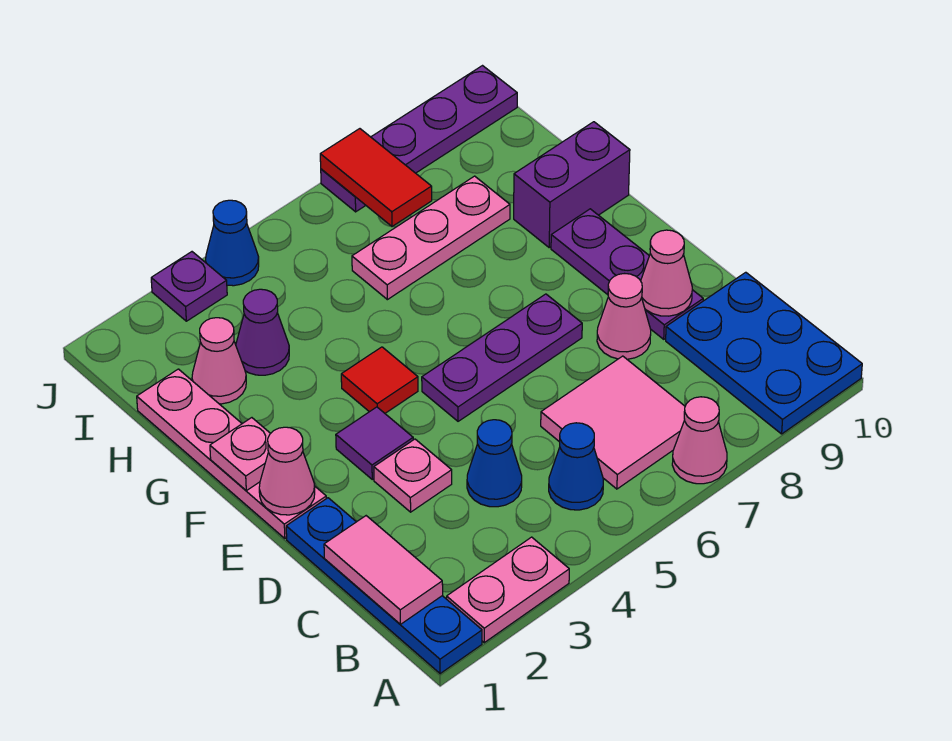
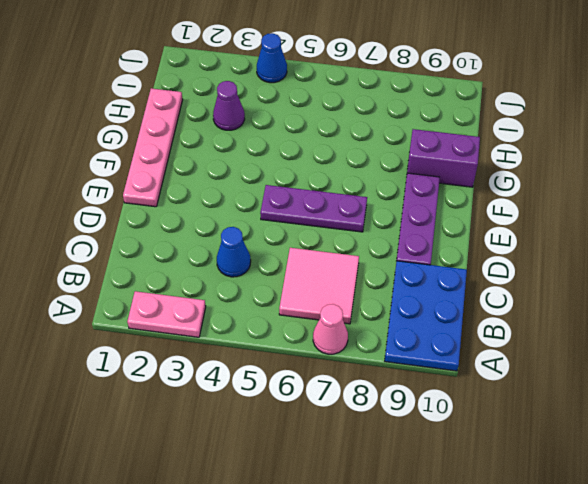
none -> blue plate A1:D1 level 1
none -> blue cone B5 level 1
none -> pink plate D3 level 1

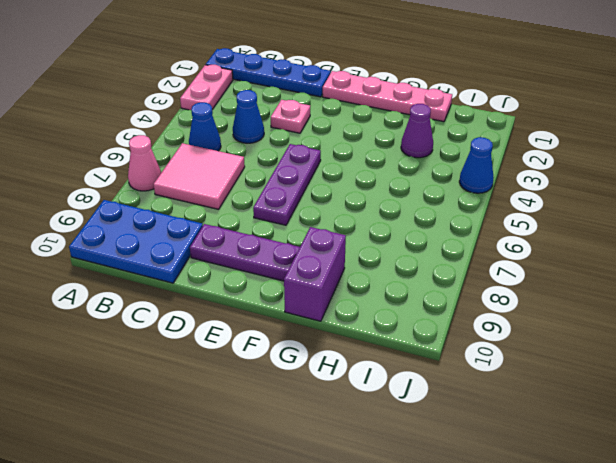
none -> pink cone D8 level 1
none -> purple tile E3 level 1
none -> red tile F4 level 1

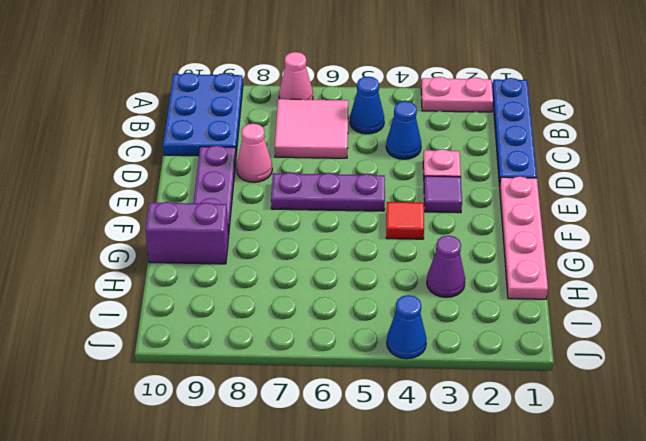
none -> pink cone H2 level 1
none -> pink plate H6:H8 level 1
none -> purple plate J3 level 1

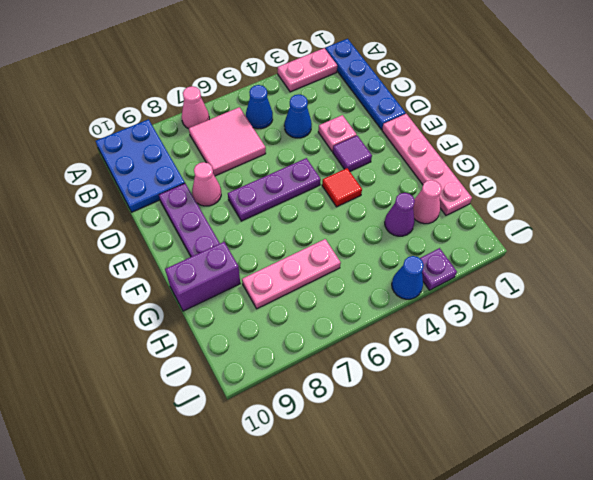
none -> purple plate J7:J10 level 1
none -> pink tile B1:C1 level 2
none -> pink cone D9 level 2

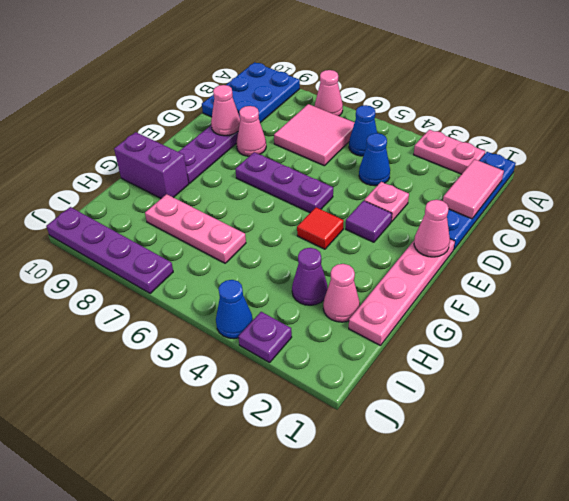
none -> pink plate F1 level 2
none -> red tile I7:J7 level 2

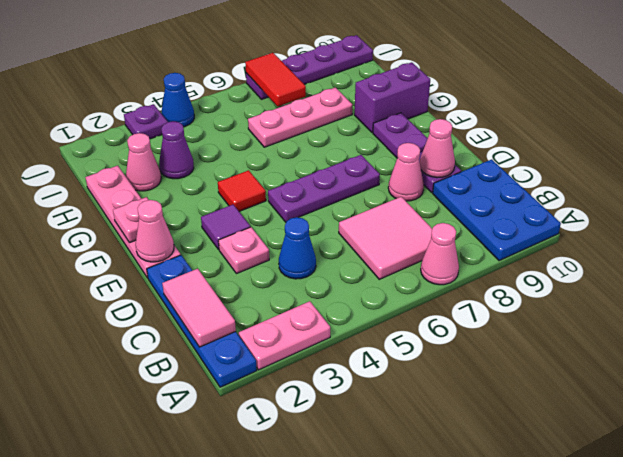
none -> blue cone B5 level 1

